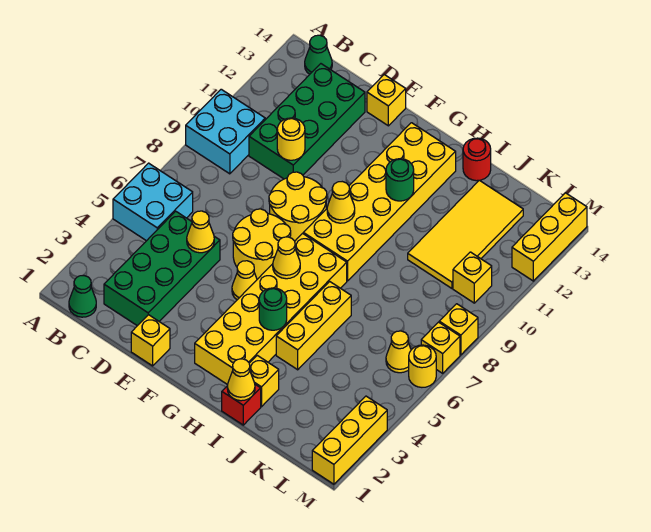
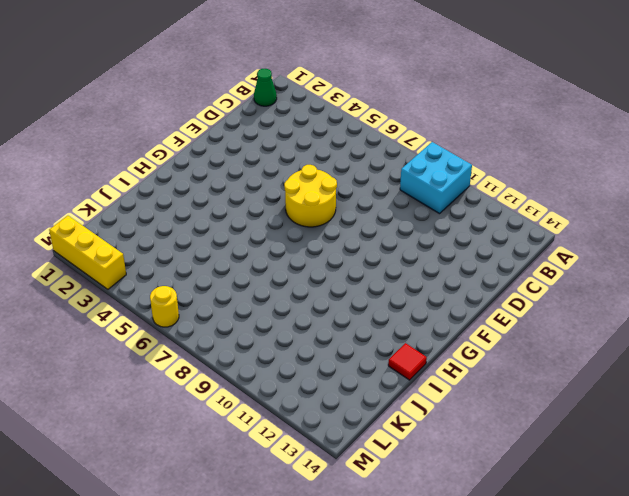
red tile I14 level 1 -> red round brick I14 level 1
none -> cyan brick A5:B6 level 1
none -> green cone B14 level 1
none -> green brick C2:D5 level 1
none -> green brick C10:D13 level 1

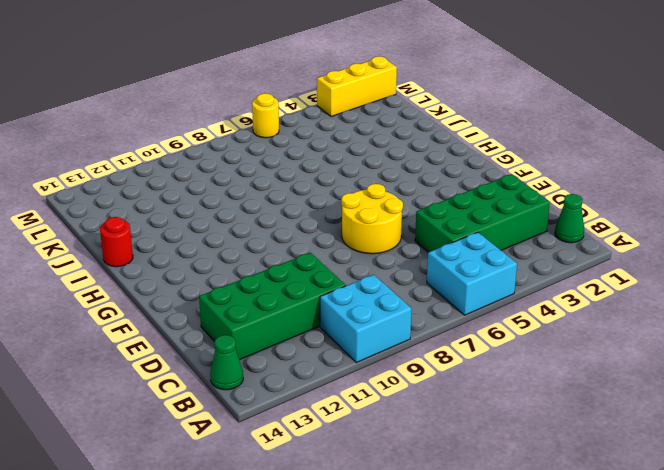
none -> yellow brick E1 level 1
none -> yellow round brick E8:F9 level 1
none -> yellow brick E14 level 1
none -> yellow cone F5 level 1

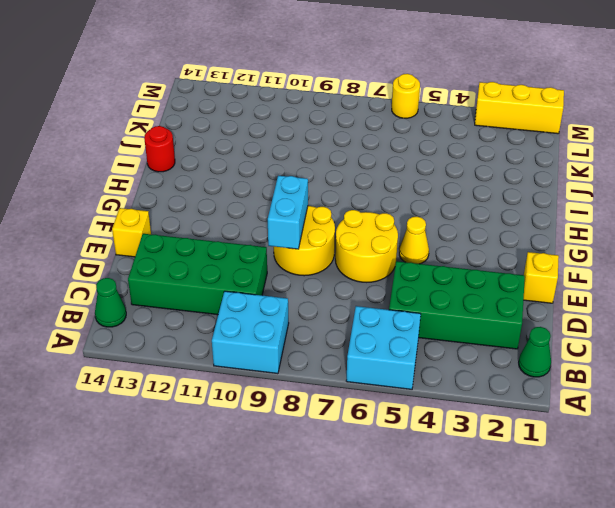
cyan brick E9:F9 level 2 -> none
none -> yellow brick G2:H7 level 1
none -> yellow brick G8:H13 level 1
none -> red brick I1 level 1
none -> yellow brick I2 level 1

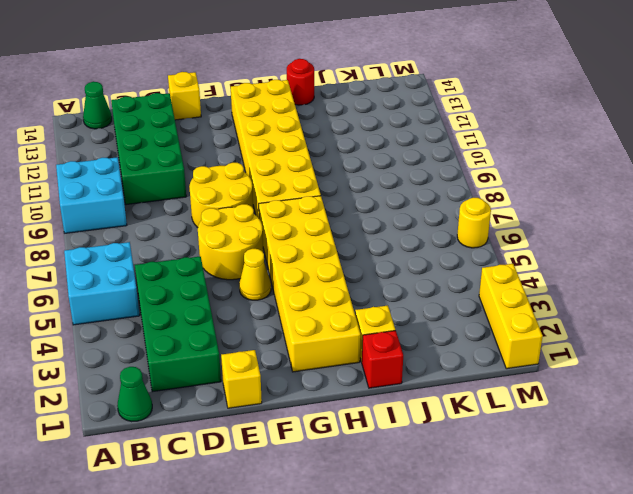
none -> yellow brick I4:I6 level 1
none -> yellow tile J10:K13 level 1
none -> yellow cone L6 level 1
none -> yellow brick L10 level 1

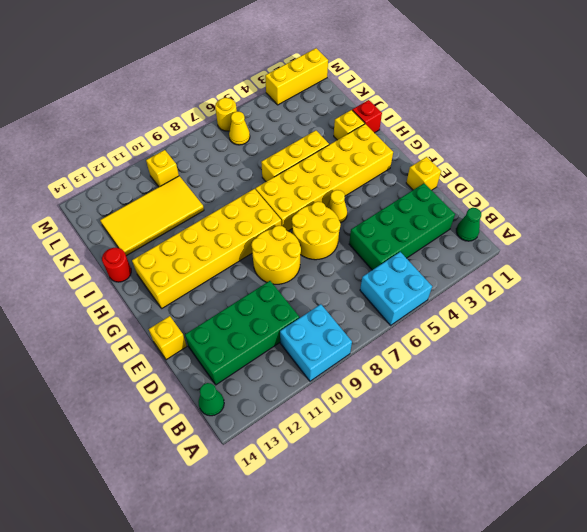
none -> yellow brick M7 level 1
none -> yellow brick M8 level 1
none -> yellow brick M12:M14 level 1
none -> yellow cone D5 level 2

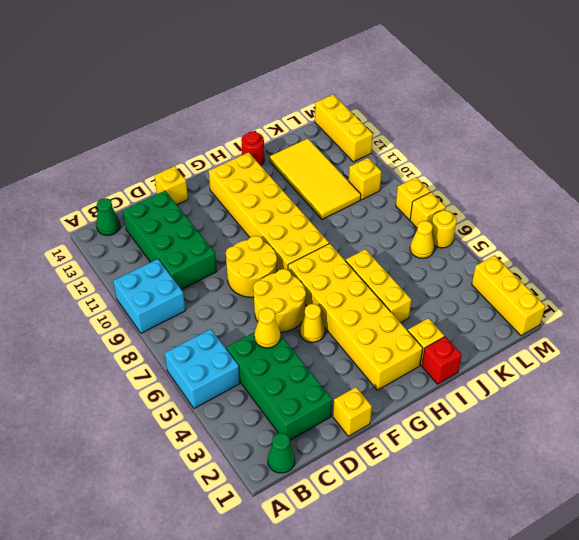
none -> yellow round brick D10 level 2
none -> yellow cone G6 level 2
none -> yellow cone G9 level 2
none -> green round brick H4 level 2

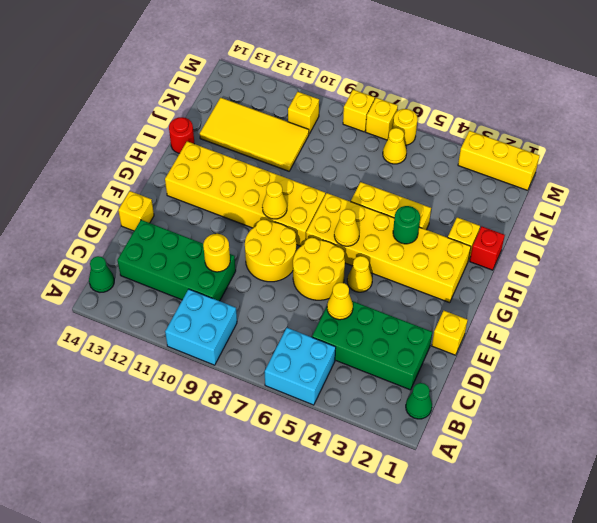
none -> yellow brick M12:M14 level 1
none -> green round brick H11 level 2
none -> yellow cone I1 level 2

